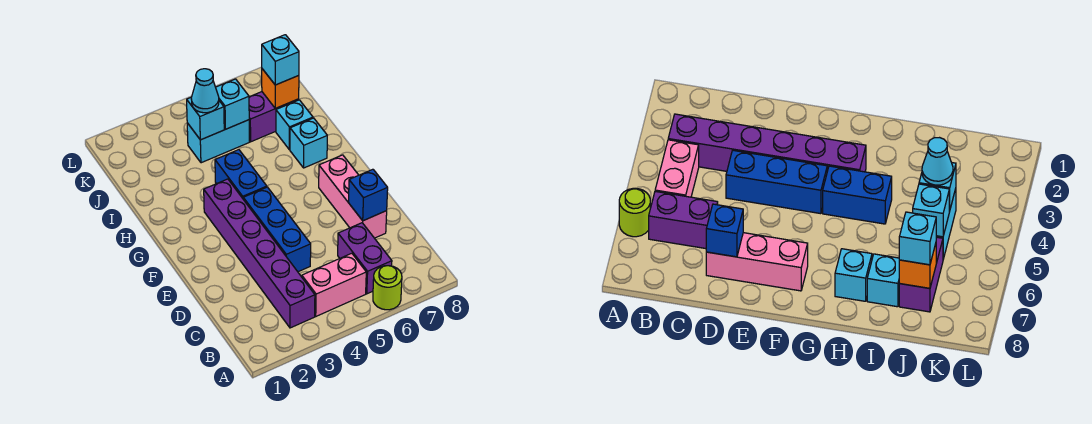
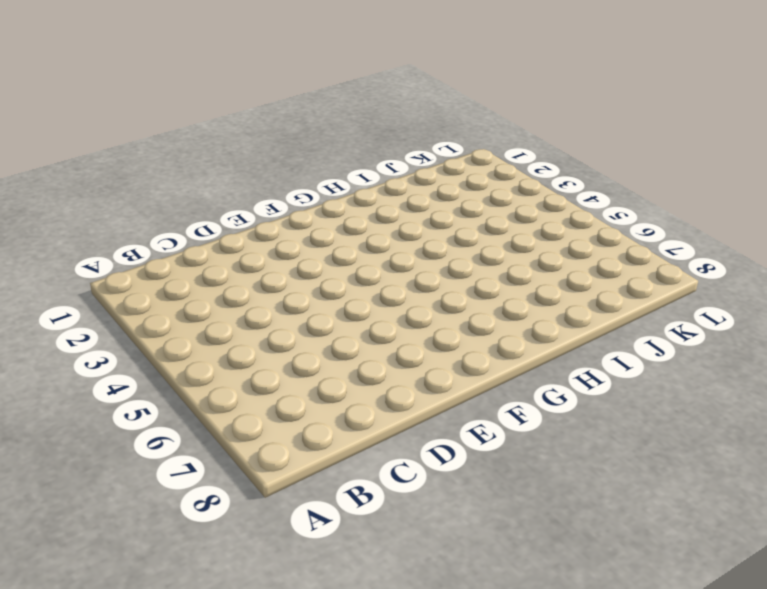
none -> lime round brick A6 level 1
none -> purple brick B3:G3 level 1
none -> pink brick B4:B5 level 1

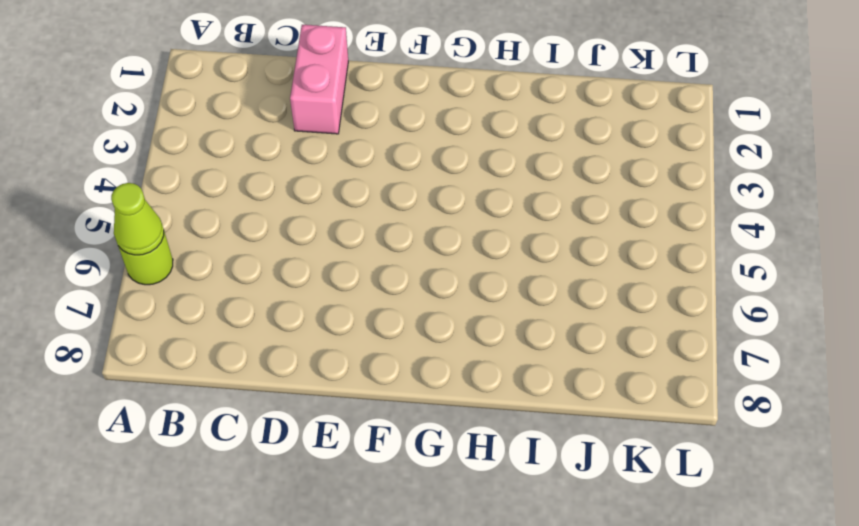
lime cone A6 level 2 -> none
pink brick D1:D2 level 1 -> pink brick B4:B5 level 1
none -> purple brick B3:G3 level 1
none -> purple brick B6:C6 level 1
none -> blue brick D4:F4 level 1

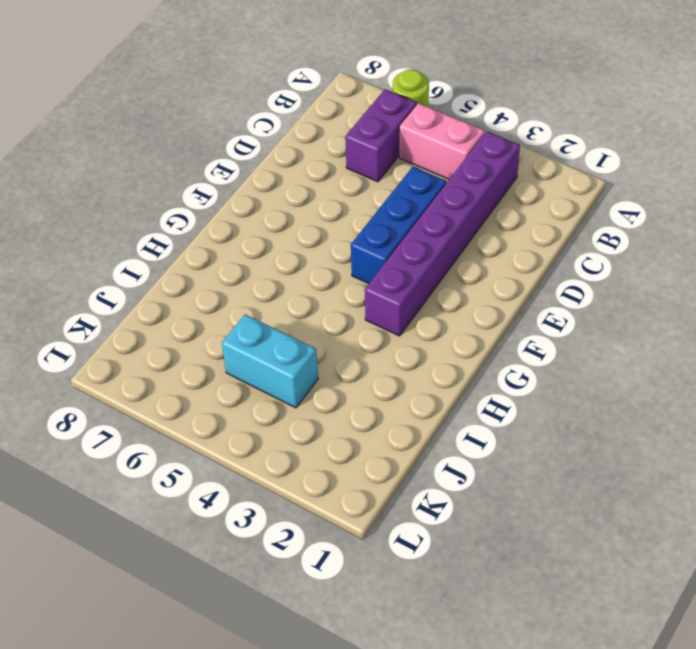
none -> pink brick D7:F7 level 1
none -> blue brick G4:H4 level 1
none -> cyan brick H7 level 1

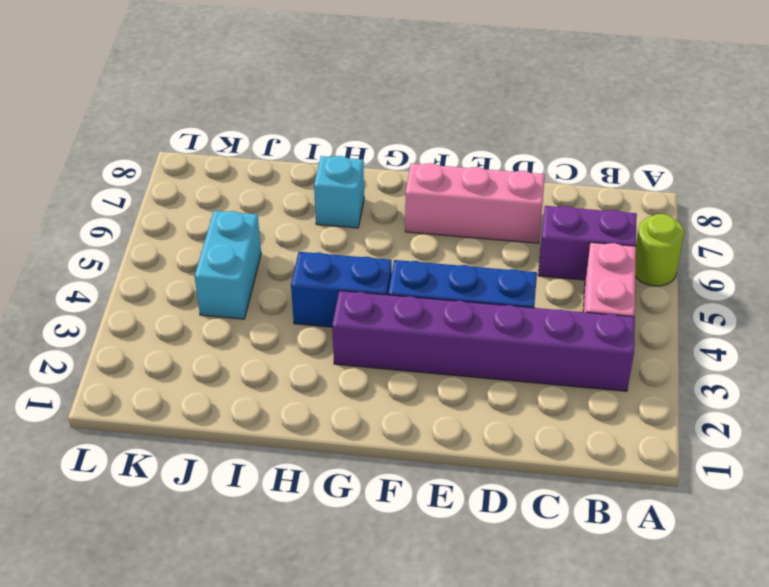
none -> cyan brick I7 level 1
none -> purple brick J6:J7 level 1
none -> blue brick D7 level 2

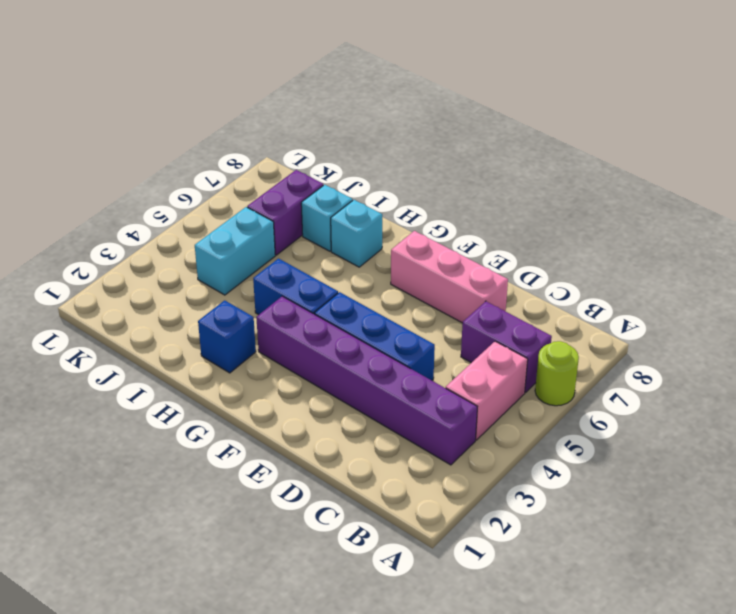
blue brick H2 level 1 -> blue brick D7 level 2
none -> cyan brick J4 level 2
none -> cyan brick J5 level 2
none -> orange brick J7 level 2

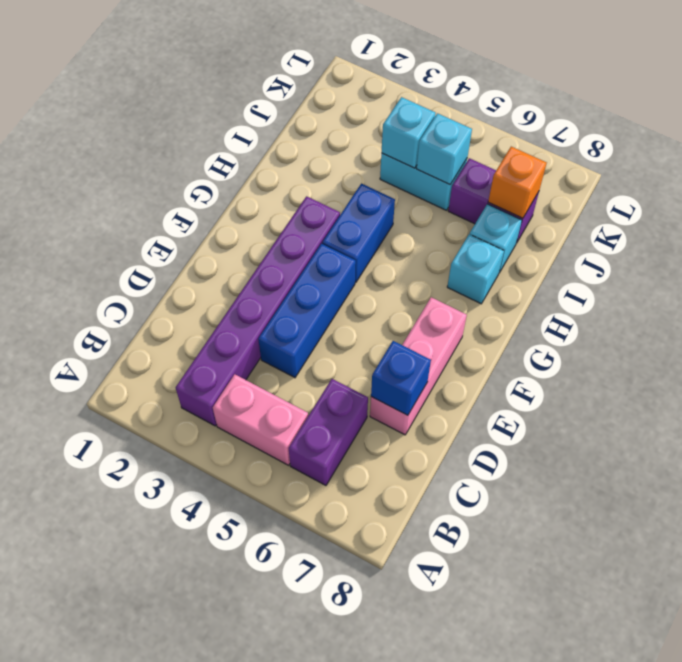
none -> lime round brick A6 level 1
none -> cyan cone J4 level 3
none -> cyan brick J7 level 3

